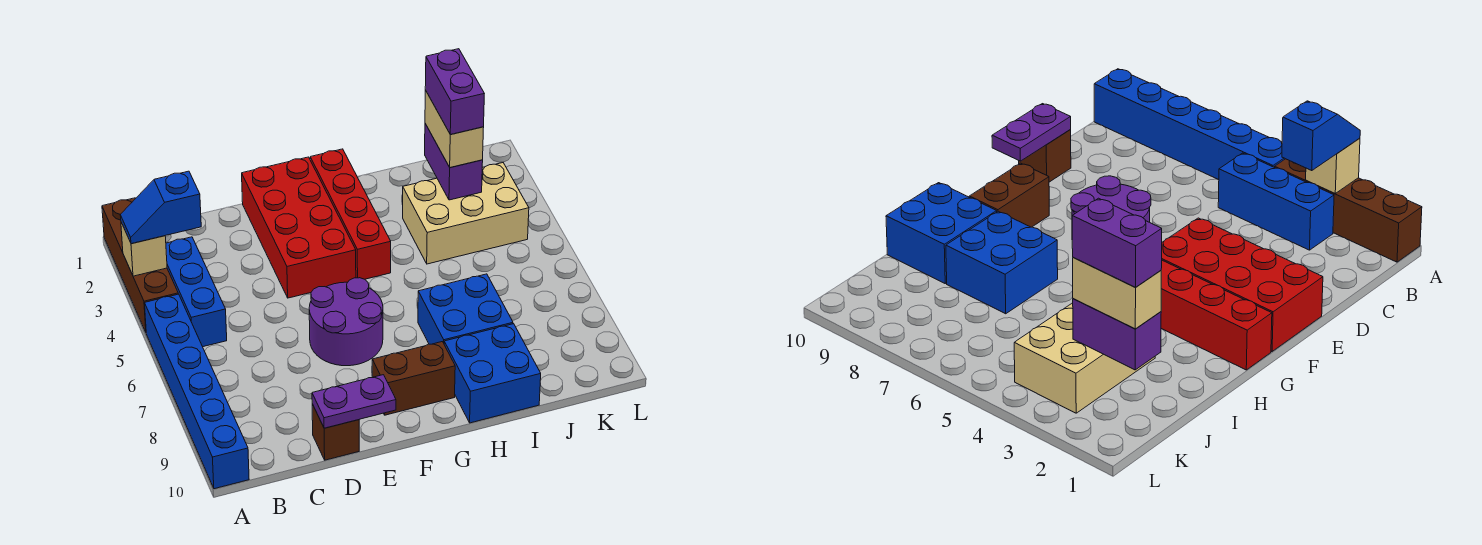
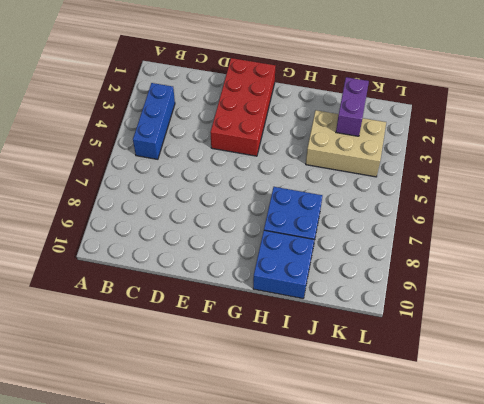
none -> brown brick A1:A4 level 1
none -> blue brick A5:A10 level 1
none -> brown brick D10 level 1

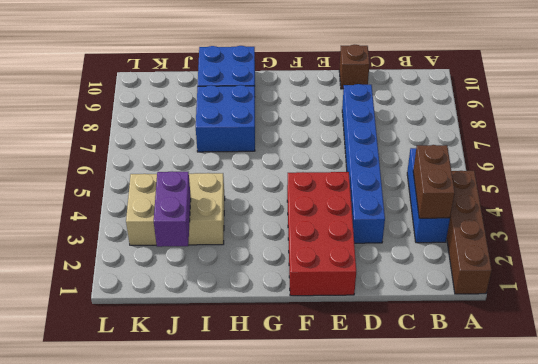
brown brick B3:B4 level 2 -> brown brick F9:G9 level 1
blue brick D3:D8 level 1 -> blue brick A5:A10 level 1
none -> purple round brick E6:F7 level 1
none -> red brick G1:G4 level 1
none -> tan brick A3 level 2

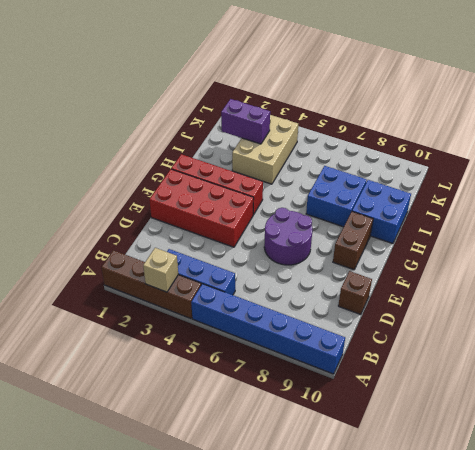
none -> purple plate D10:E10 level 2
none -> blue slope A3:B3 level 3 top B
none -> tan brick J2:J3 level 3

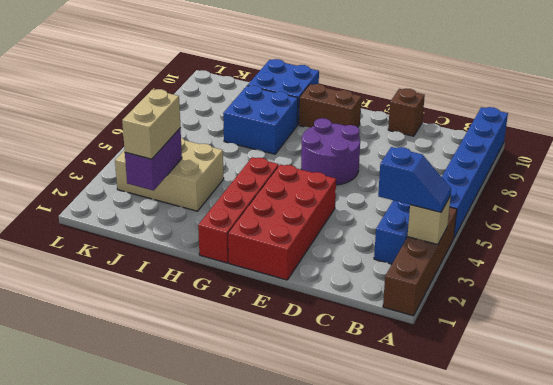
none -> purple plate D10:E10 level 2
none -> purple brick J2:J3 level 4

